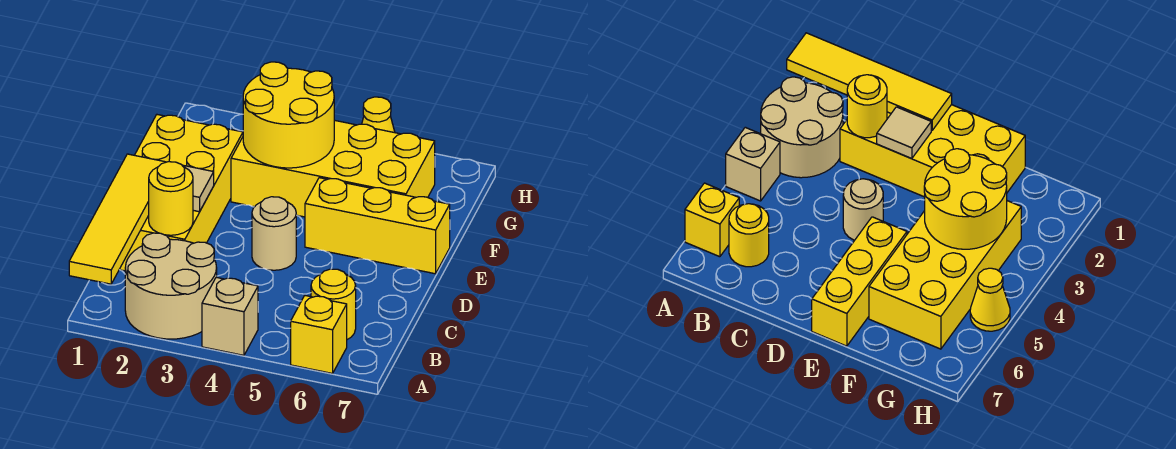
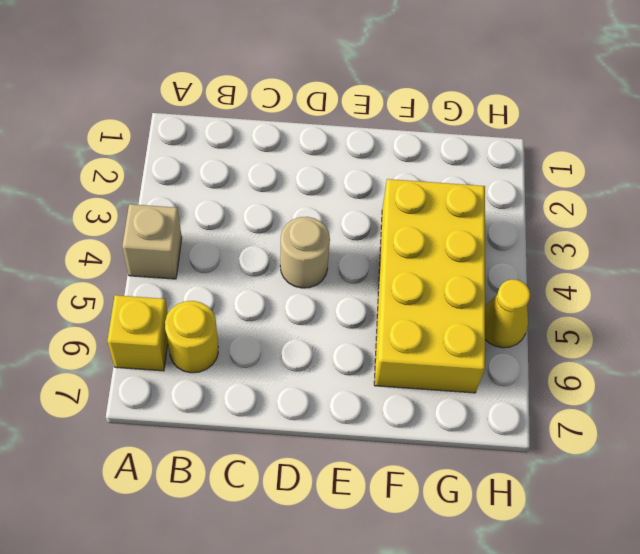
none -> tan round brick A2:B3 level 1
none -> yellow brick C1:F2 level 1
none -> yellow brick E5:E7 level 1

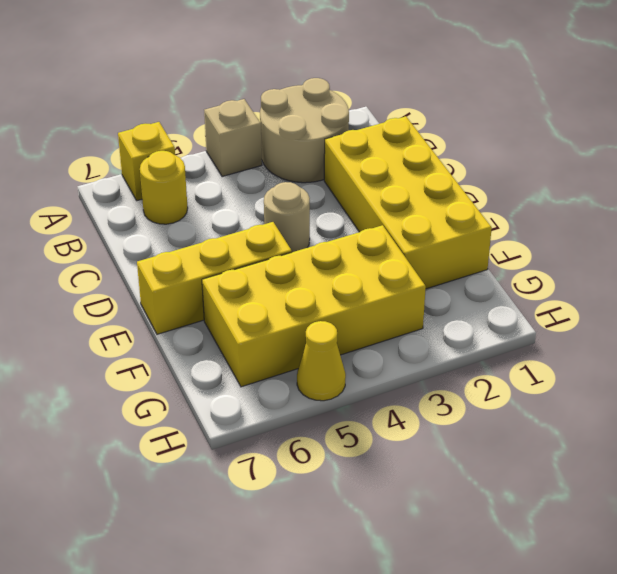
none -> yellow tile A1:D1 level 2
none -> yellow round brick C2 level 2
none -> tan tile D2 level 2

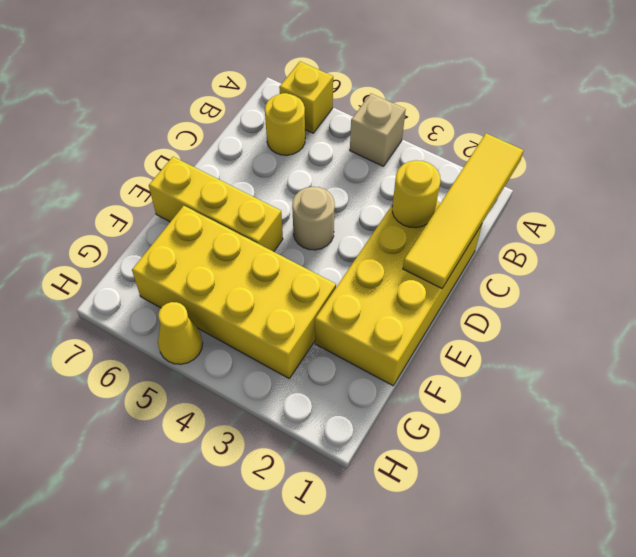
none -> tan round brick A2:B3 level 1
none -> tan tile D2 level 2
none -> yellow round brick F3:G4 level 2

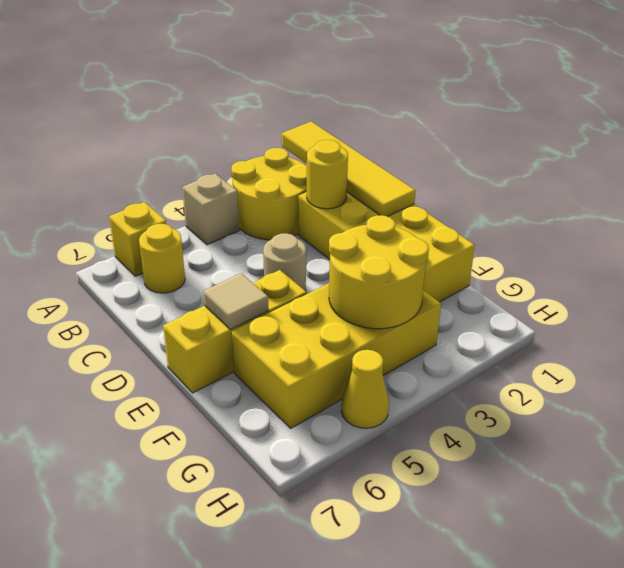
yellow round brick A2:B3 level 1 -> tan round brick A2:B3 level 1
tan tile E6 level 2 -> tan tile D2 level 2

